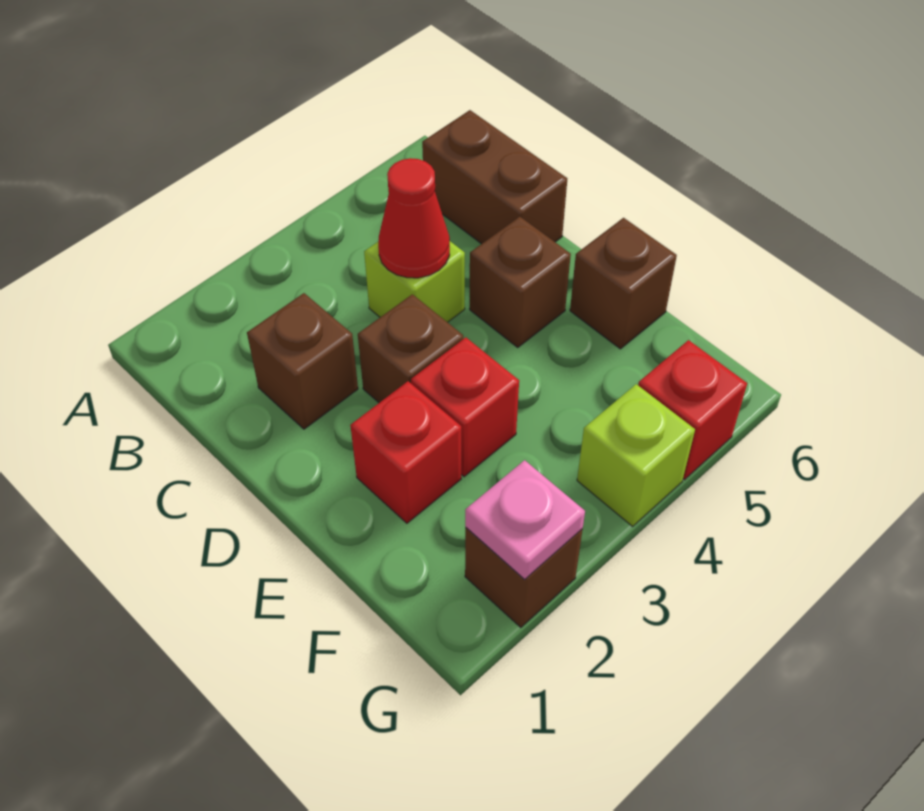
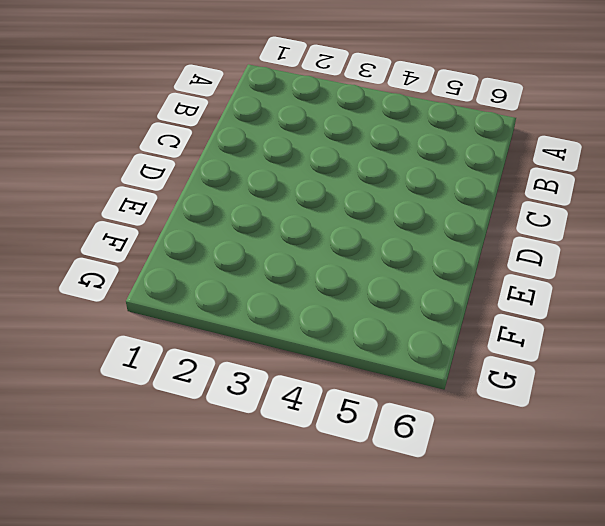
none -> brown brick B6:C6 level 1
none -> brown brick C2 level 1
none -> lime brick C4 level 1

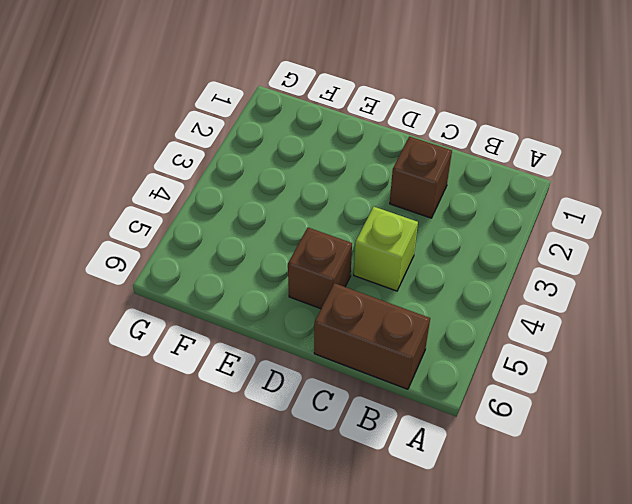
none -> brown brick D3 level 1
none -> red brick E2 level 1
none -> red brick E3 level 1

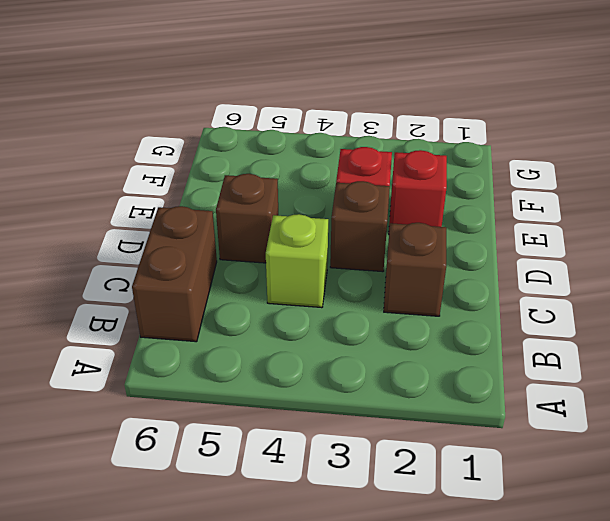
none -> brown brick E6 level 1
none -> brown brick G2 level 1
none -> lime brick G4 level 1

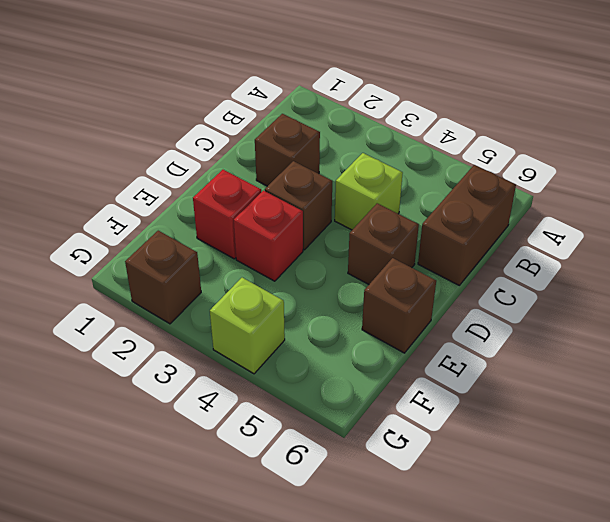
none -> red brick G5 level 1
none -> red cone C4 level 2
none -> pink plate G2 level 2

